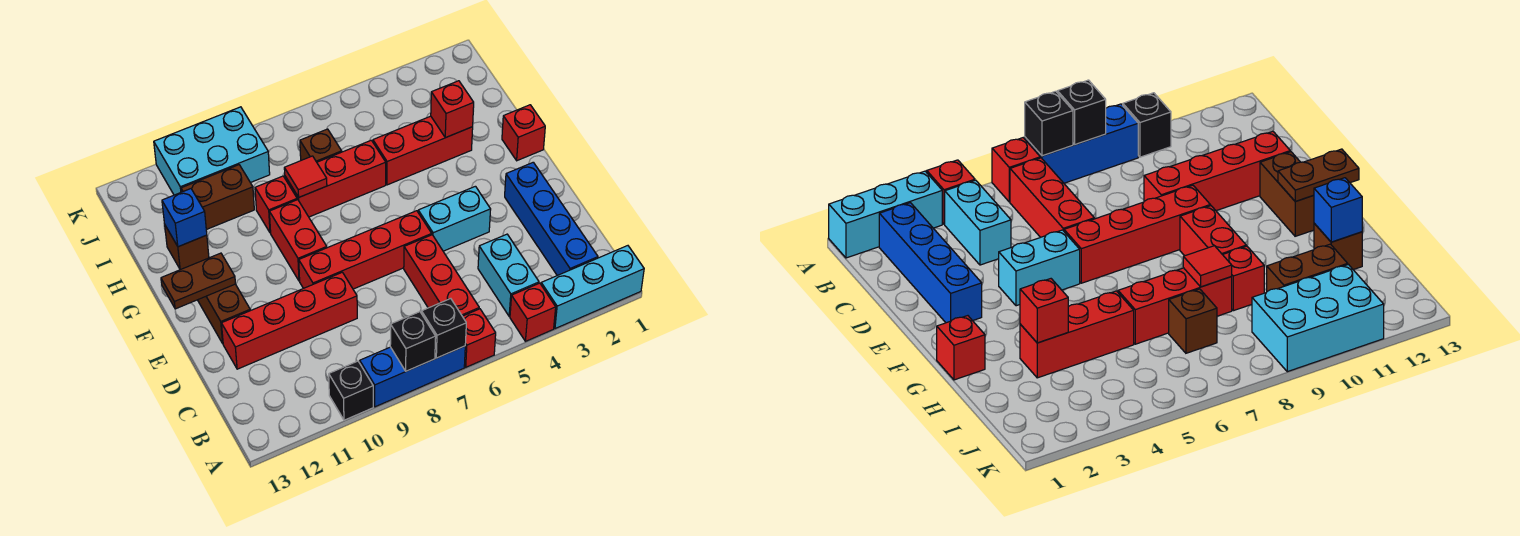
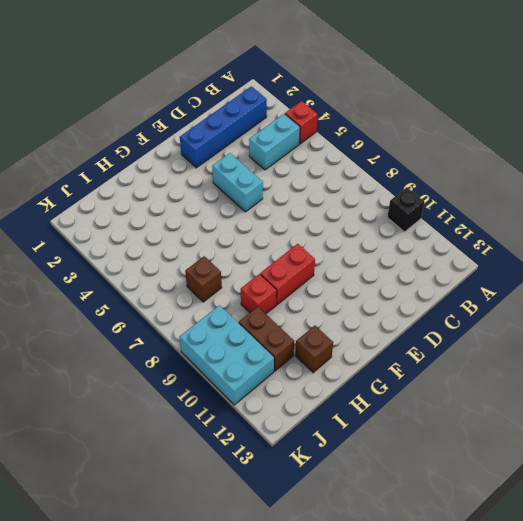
none -> cyan brick A1:A3 level 1
none -> red brick A6 level 1
none -> blue brick A7:A9 level 1

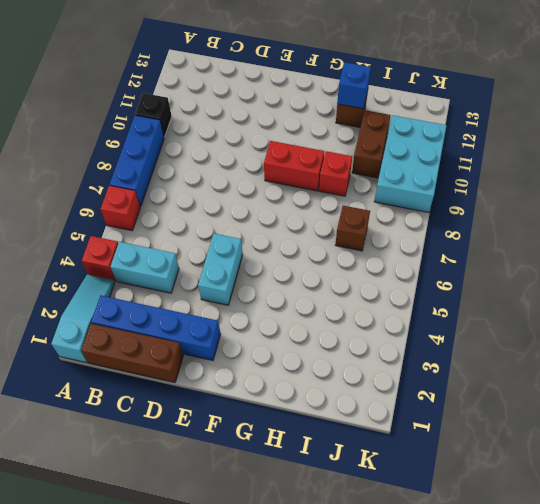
cyan slope A1:A3 level 1 top 1 -> cyan brick A1:A3 level 1
brown brick B1:D1 level 1 -> none
none -> red brick B6:D6 level 1
none -> red brick D9:D12 level 1
none -> red brick E6:E9 level 1

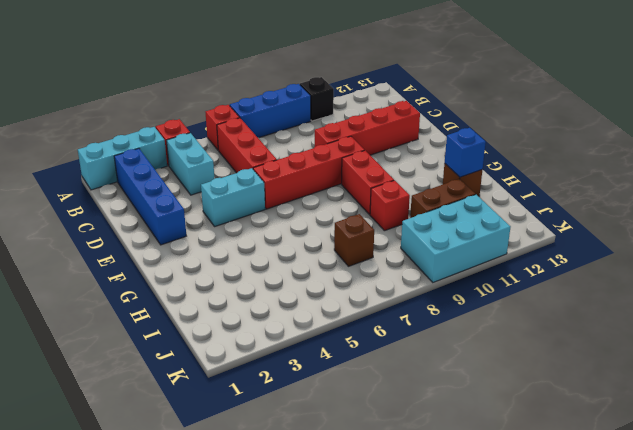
none -> brown brick E12:F12 level 1
none -> red brick G1 level 1
none -> red brick H3:H5 level 1

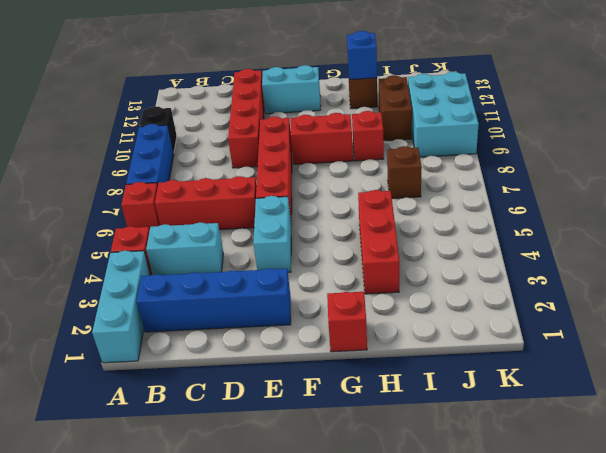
cyan brick E12:F12 level 1 -> brown brick E12:F12 level 1
none -> red brick H6:H8 level 1
none -> black brick A7 level 2
none -> black brick A8 level 2

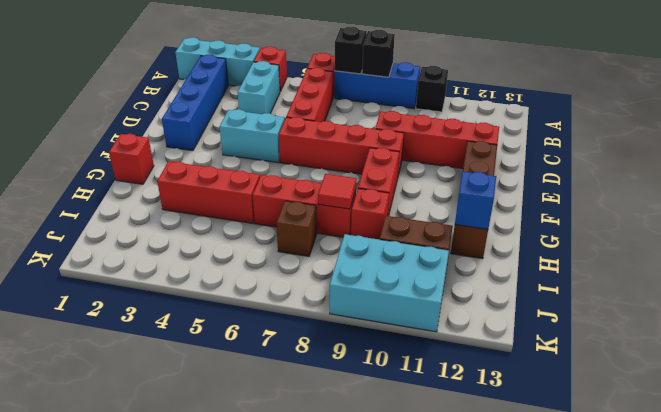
none -> brown plate F12:F13 level 2
none -> red brick H3 level 2

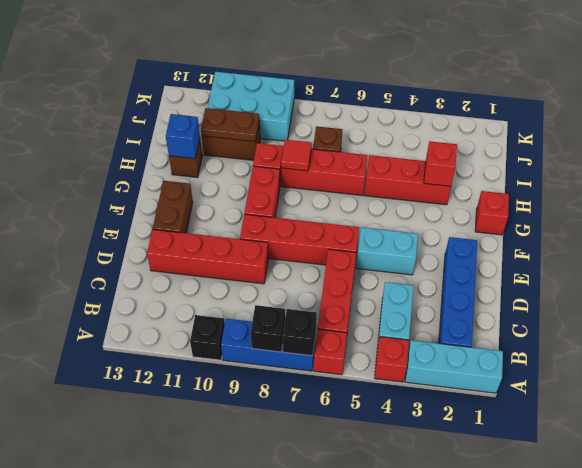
brown plate I10:I11 level 2 -> brown plate F12:F13 level 2

